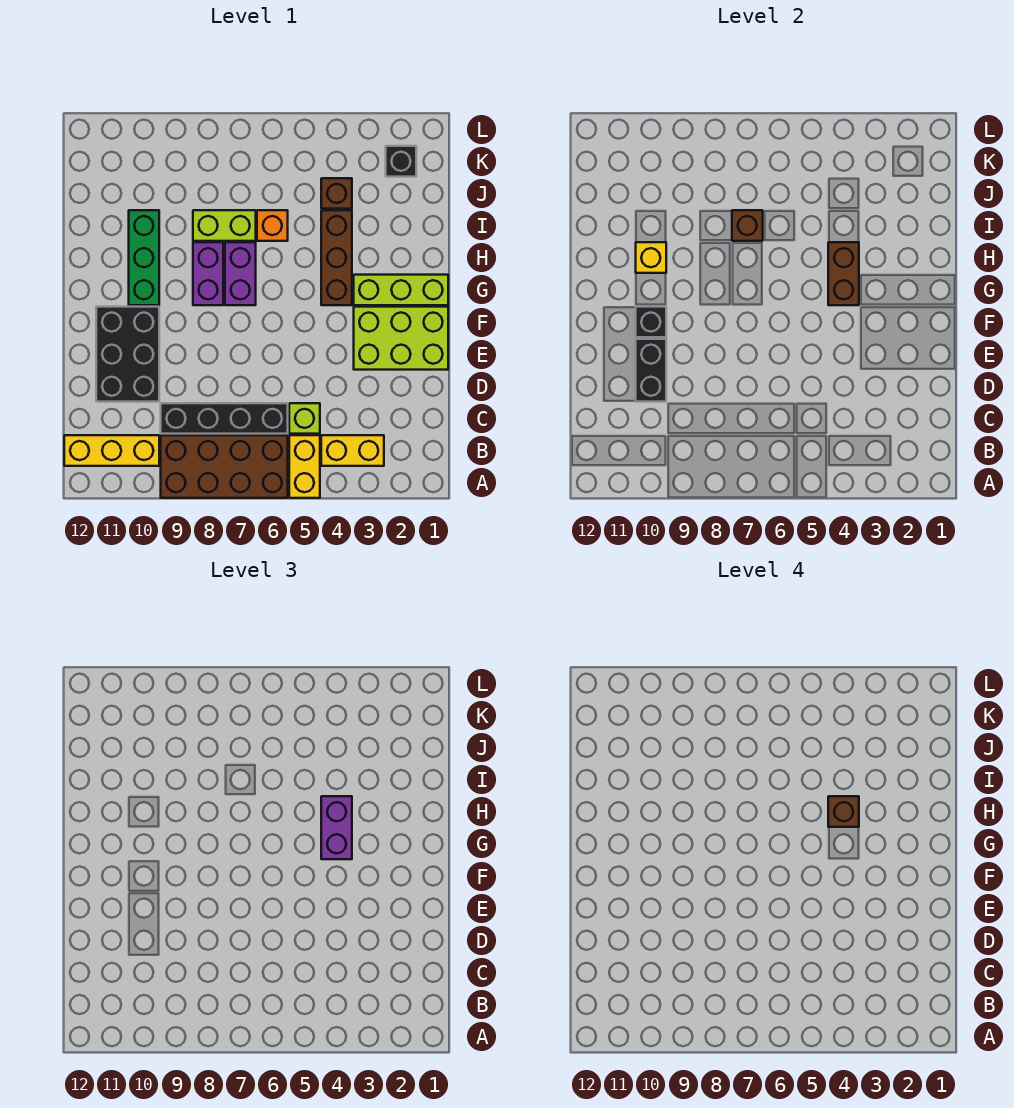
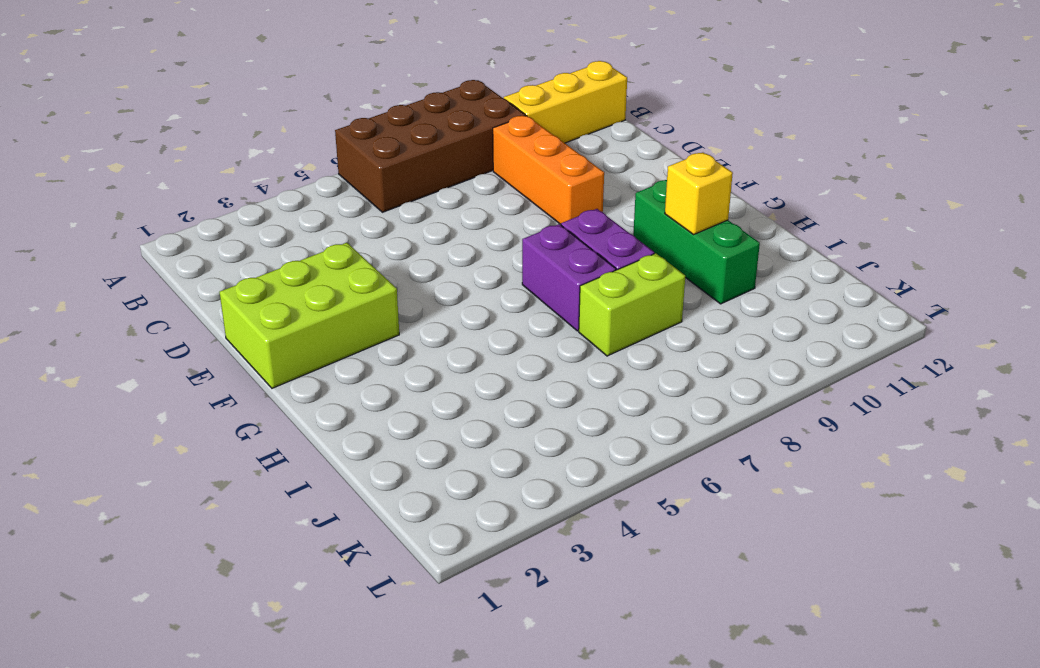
orange brick C9:E9 level 1 -> black brick C6:C9 level 1
none -> yellow brick A5:B5 level 1
none -> yellow brick B3:B4 level 1
none -> lime brick C5 level 1

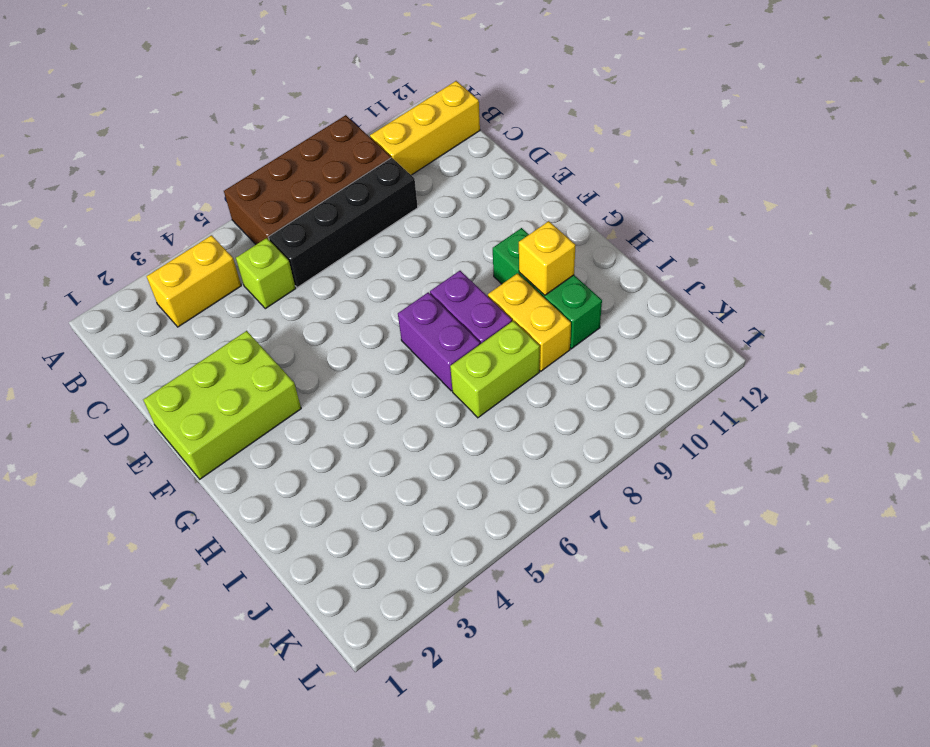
yellow brick H9:I9 level 1 -> yellow brick A5:B5 level 1
none -> black brick D10:F11 level 1
none -> lime brick G1:G3 level 1
none -> brown brick G4:I4 level 1

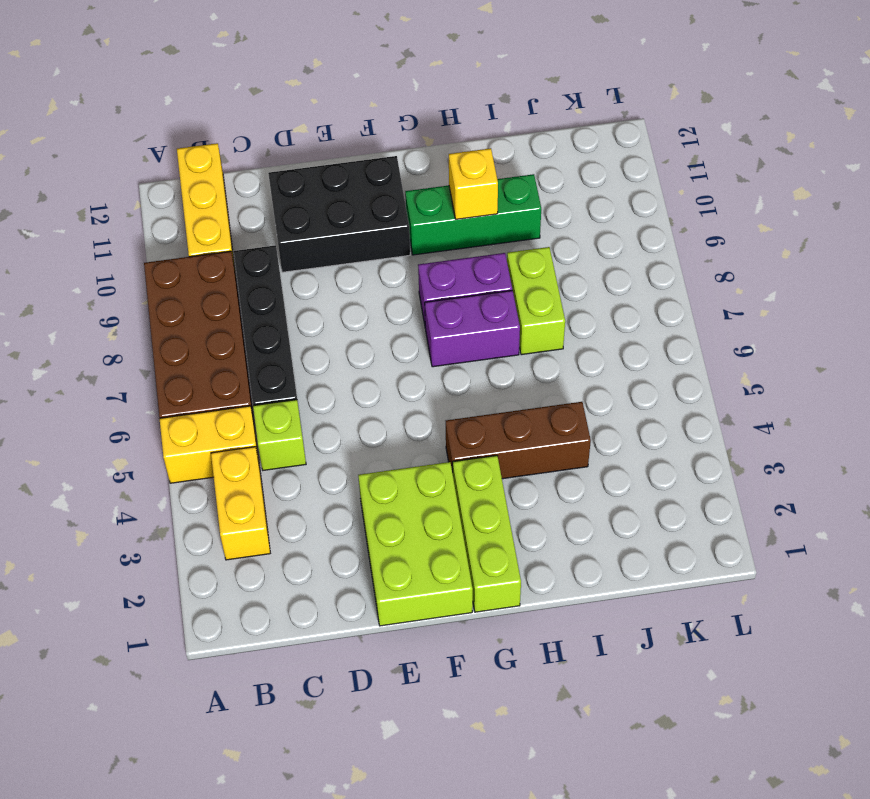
none -> orange brick I6 level 1
none -> brown brick J4 level 1
none -> black brick K2 level 1

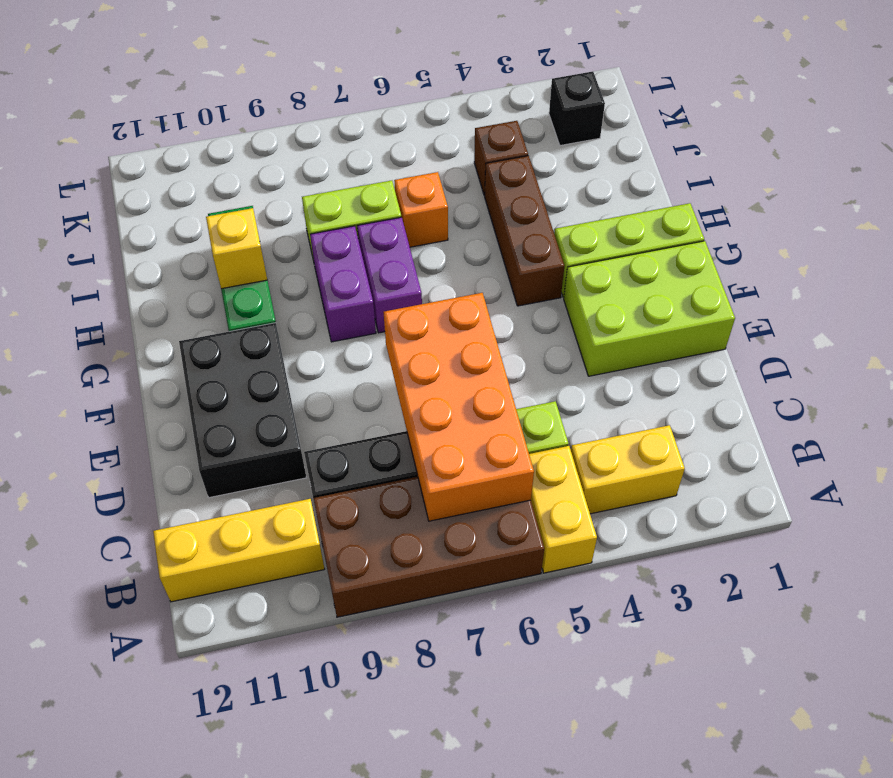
orange brick B6:E7 level 2 -> none
none -> black brick D10:E10 level 2
none -> black brick F10 level 2
none -> brown brick G4:H4 level 2

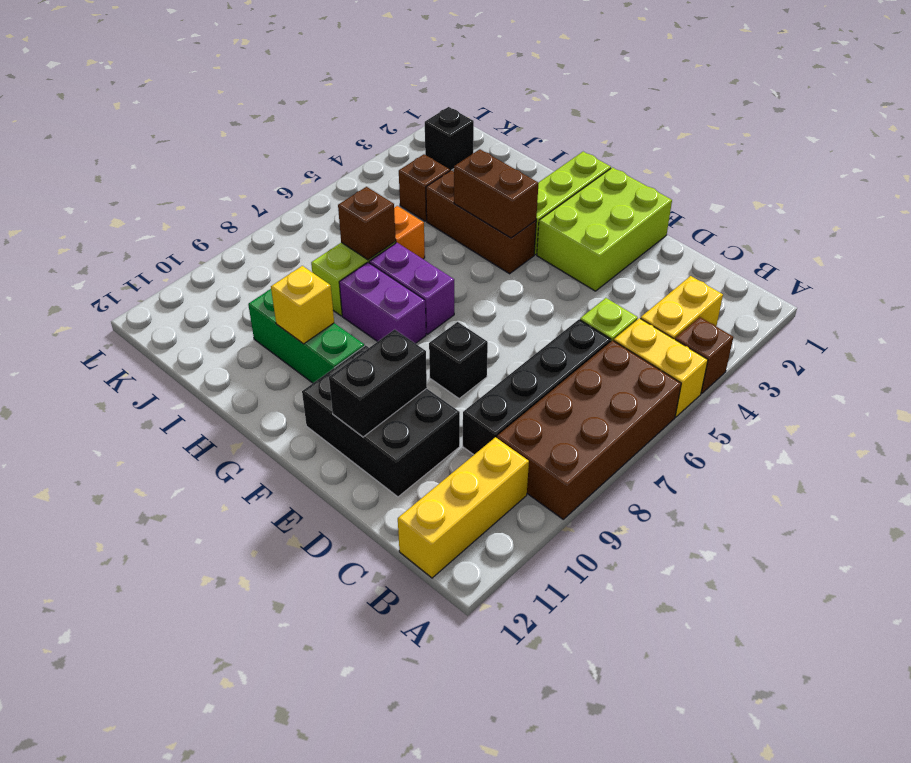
brown brick A4 level 1 -> brown brick H4 level 4
black brick E8 level 1 -> black brick F10 level 2
black brick E10:E11 level 2 -> black brick D10:E10 level 2
none -> purple brick G4:H4 level 3

